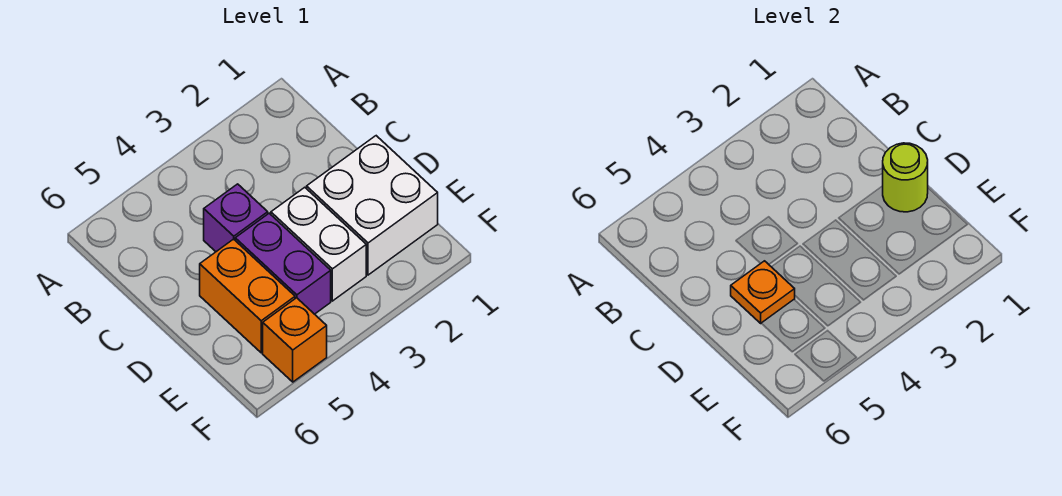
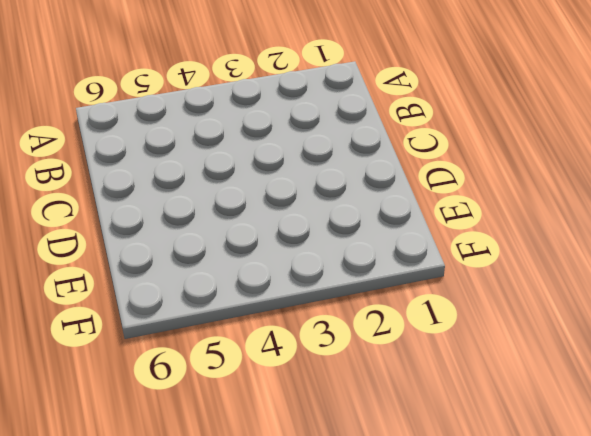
none -> purple brick C4 level 1
none -> white brick D1:E2 level 1

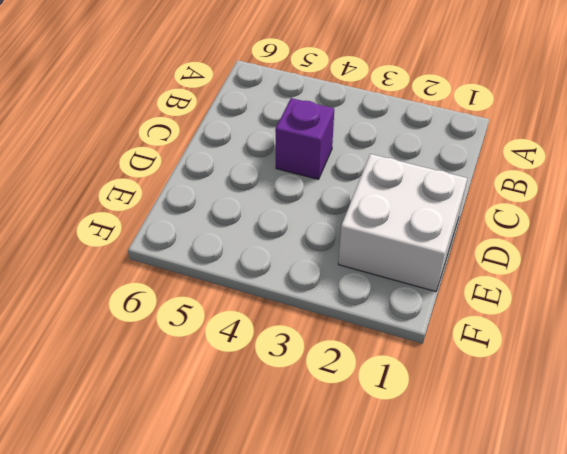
none -> white brick D3:E3 level 1
none -> purple brick D4:E4 level 1

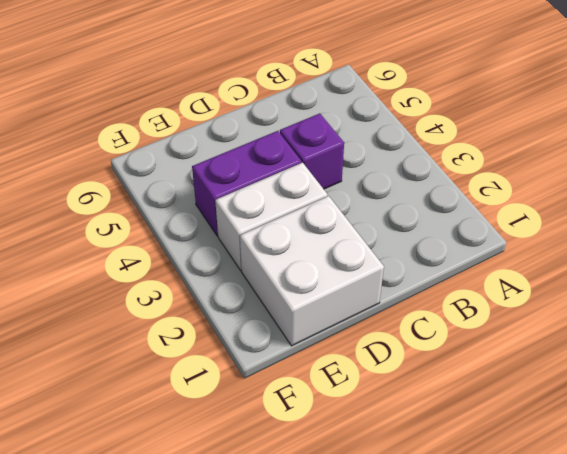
none -> orange brick D5:E5 level 1
none -> orange brick F5 level 1

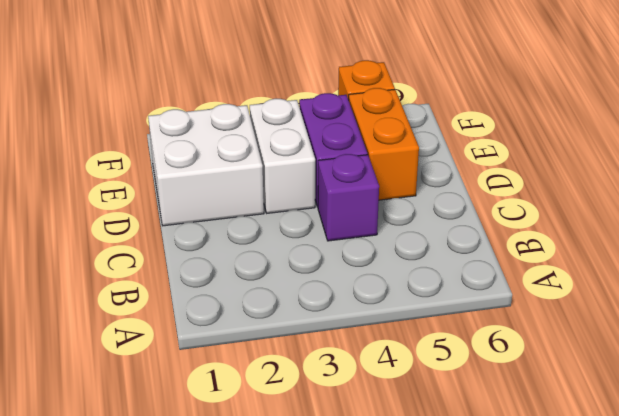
none -> lime round brick D1 level 2
none -> orange plate D5 level 2

